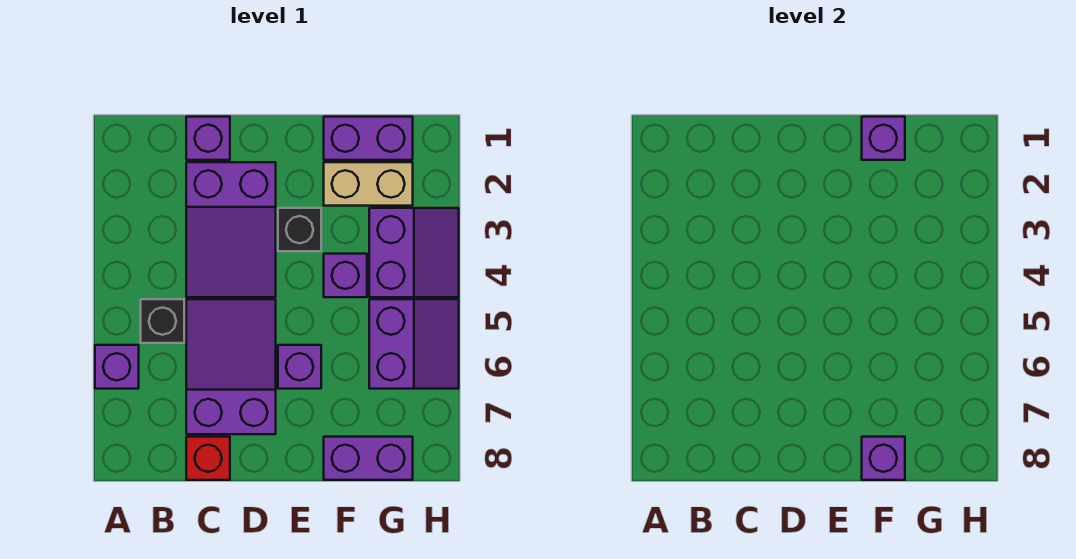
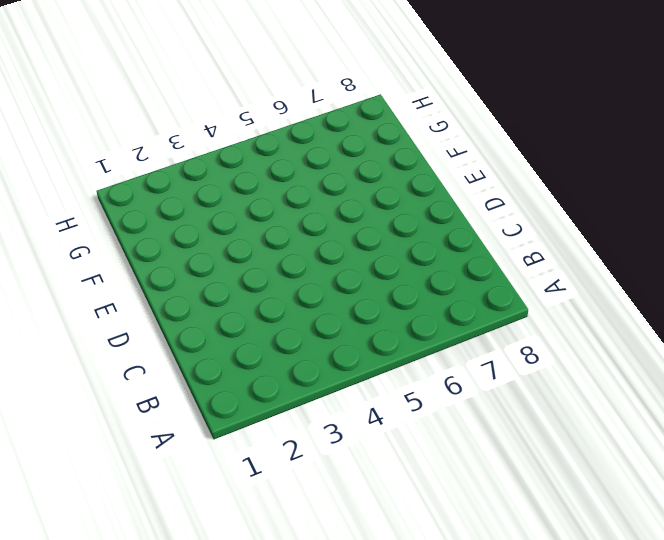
none -> purple brick A6 level 1
none -> black brick B5 level 1
none -> purple brick C1 level 1

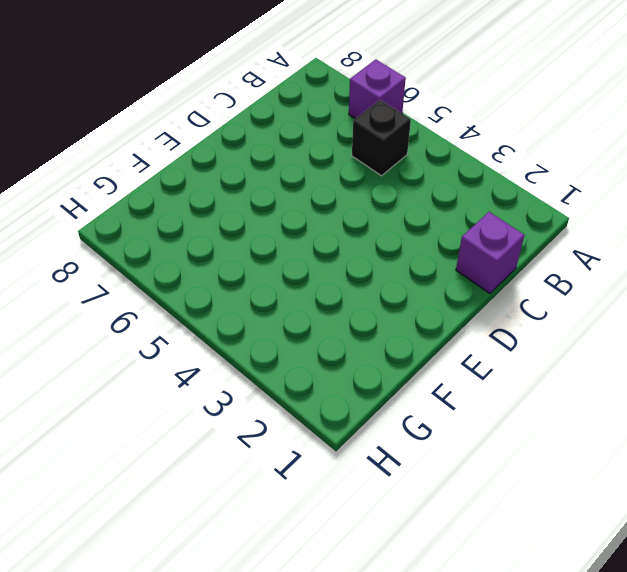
none -> purple slope C2:D4 level 1 top 2
none -> purple slope C5:D7 level 1 top 7
none -> red brick C8 level 1

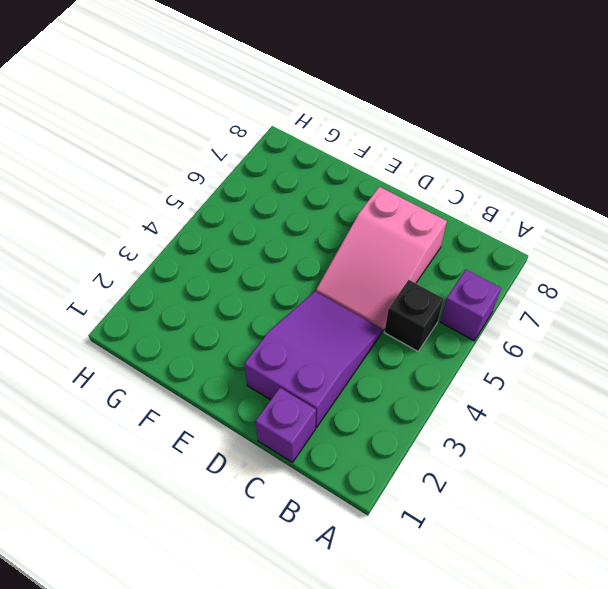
pink slope C5:D7 level 1 top 7 -> purple slope C5:D7 level 1 top 7
none -> red brick C8 level 1
none -> black brick E3 level 1
none -> purple brick E6 level 1

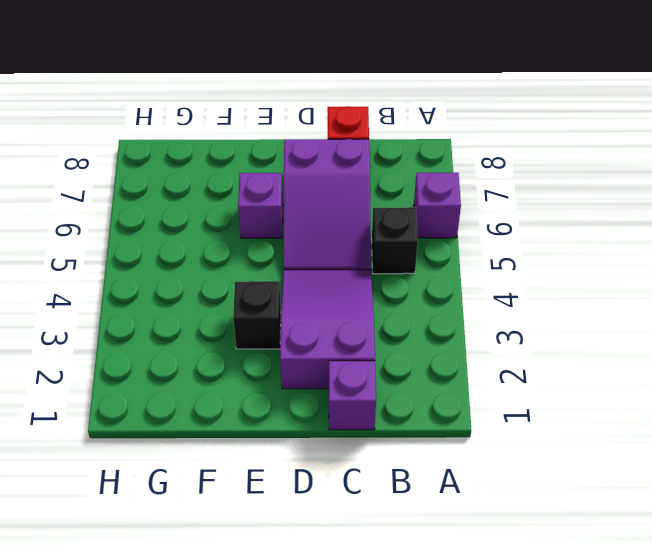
none -> purple brick F1:G1 level 1
none -> tan brick F2:G2 level 1
none -> purple brick F4 level 1

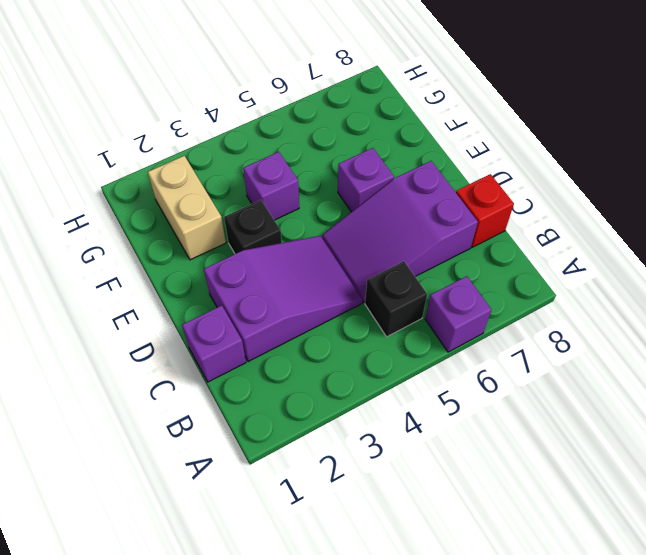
none -> purple brick F1:G1 level 1
none -> purple brick F8:G8 level 1
none -> purple slope G3:H4 level 1 top G

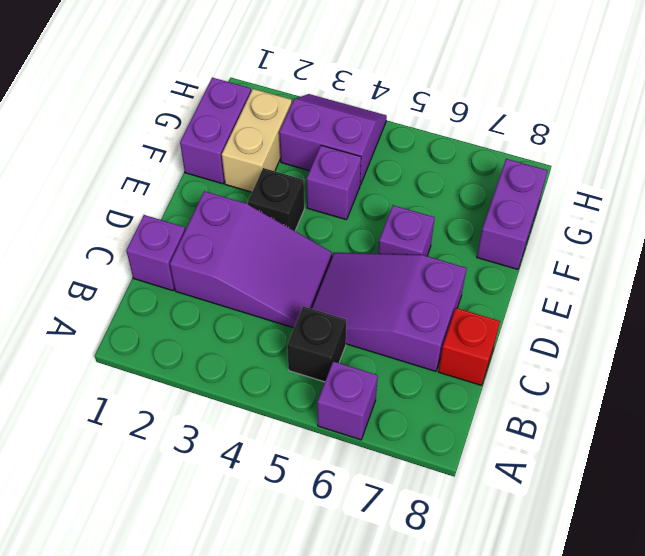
none -> purple slope G5:H6 level 1 top G
none -> purple brick F1 level 2
none -> purple brick F8 level 2

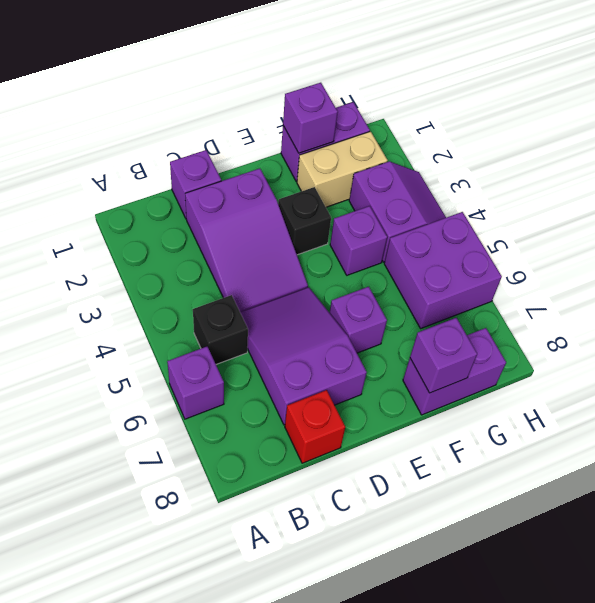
purple brick G5:H6 level 1 -> purple slope G5:H6 level 1 top G

